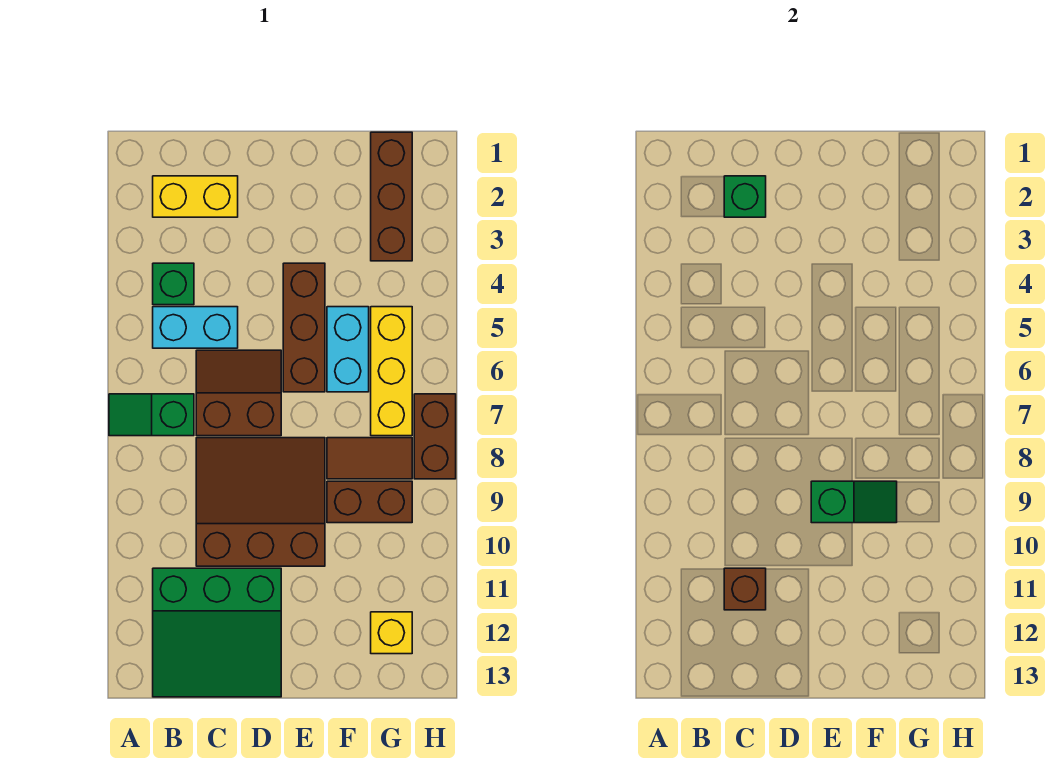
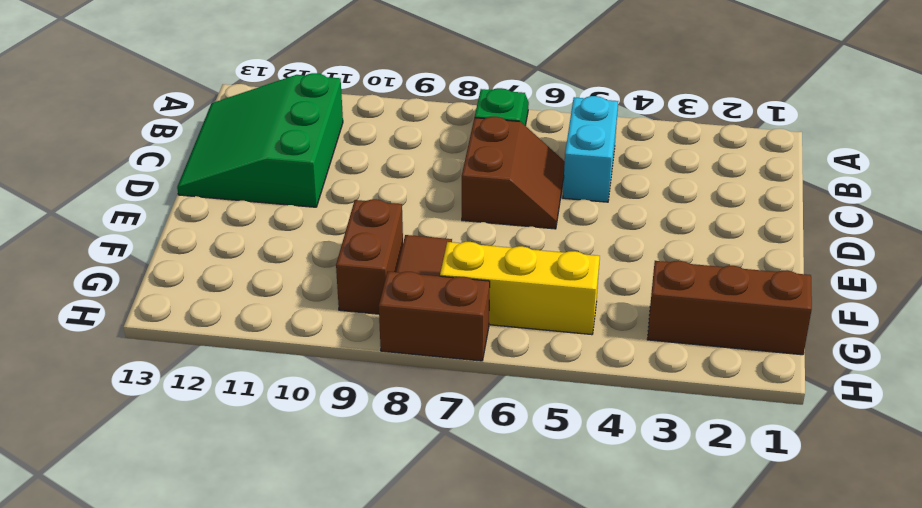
none -> yellow brick B2:C2 level 1
none -> green brick B4 level 1
none -> brown slope C8:E10 level 1 top 10

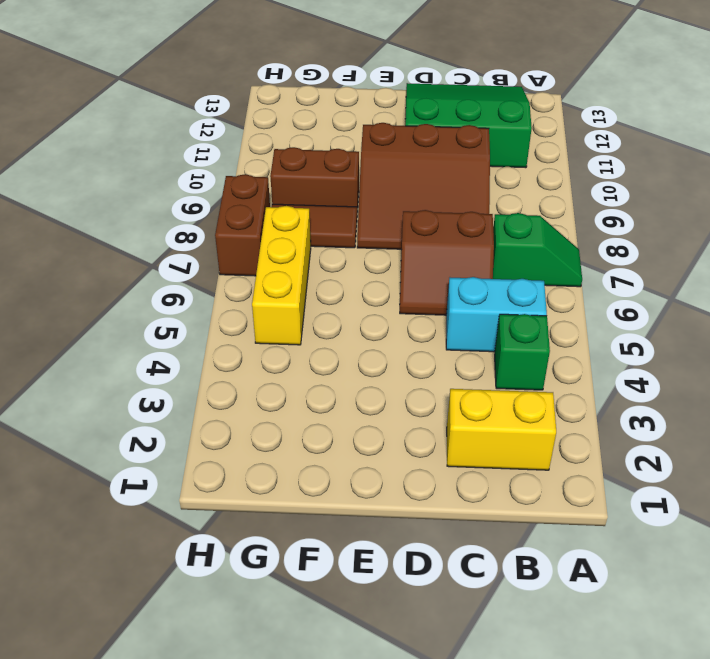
none -> brown brick E4:E6 level 1
none -> cyan brick F5:F6 level 1
none -> brown brick G1:G3 level 1

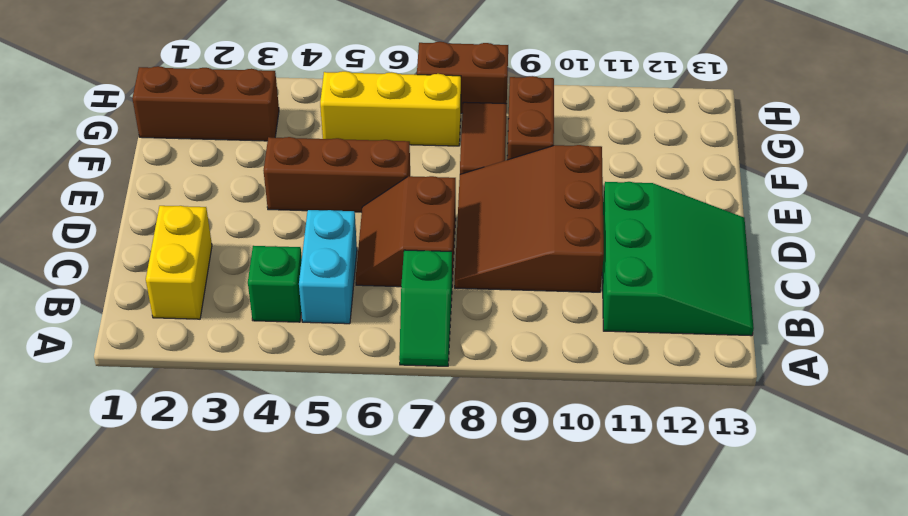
none -> cyan brick F5:F6 level 1
none -> yellow brick G12 level 1
none -> green brick C2 level 2

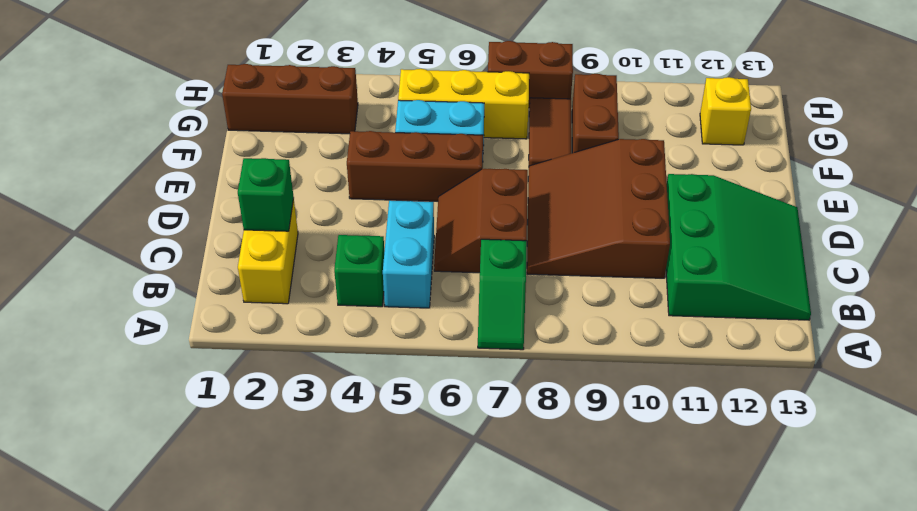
none -> brown brick C11 level 2
none -> green slope E9:F9 level 2 top E

